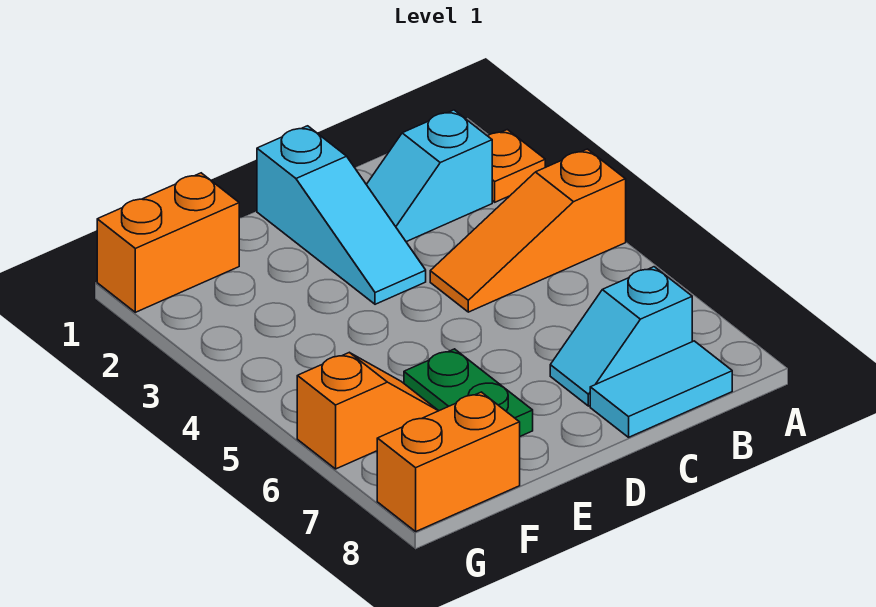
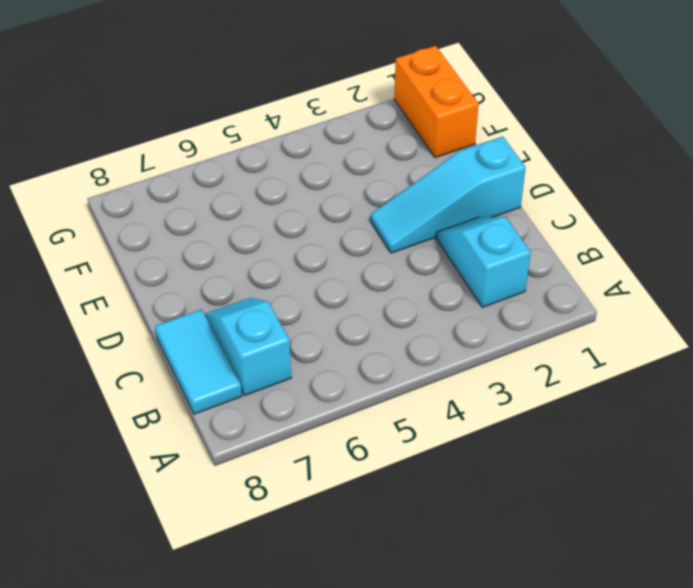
none -> orange plate A2 level 1
none -> orange slope A4:C4 level 1 top A

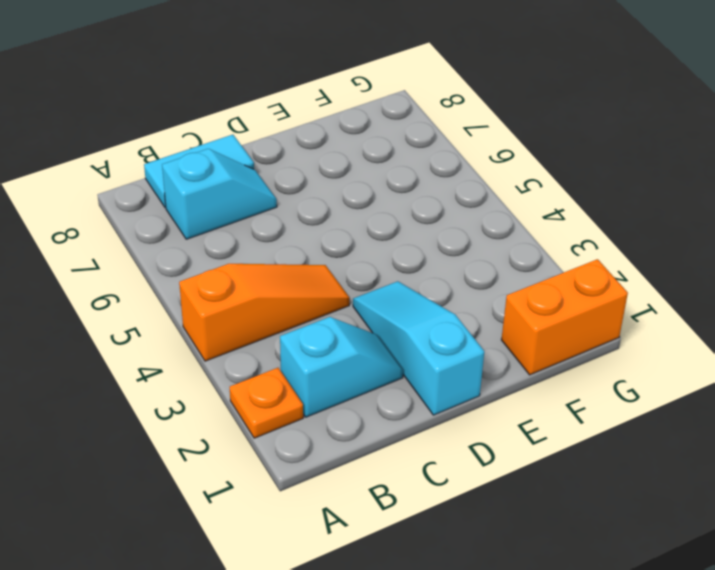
none -> green plate E6:E7 level 1
none -> orange slope F6:G6 level 1 top G

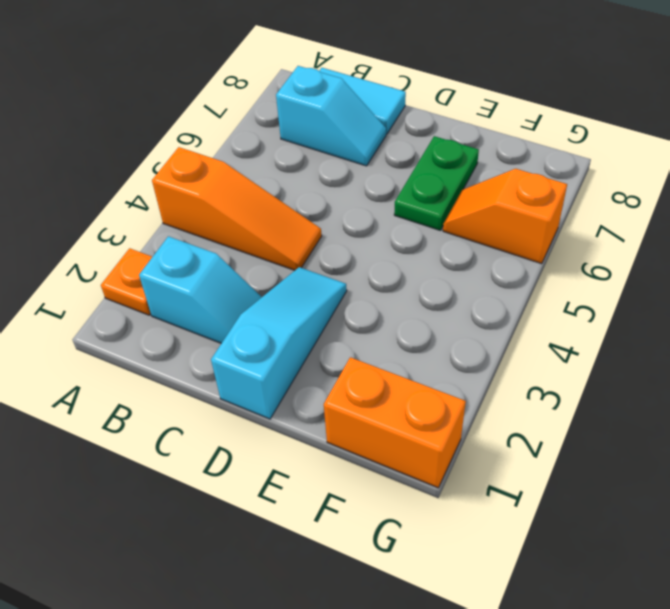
none -> orange brick F8:G8 level 1

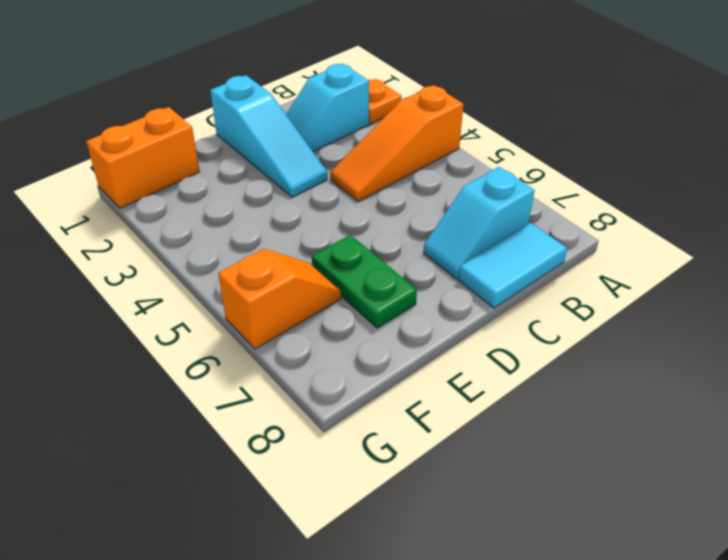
none -> orange brick F8:G8 level 1

